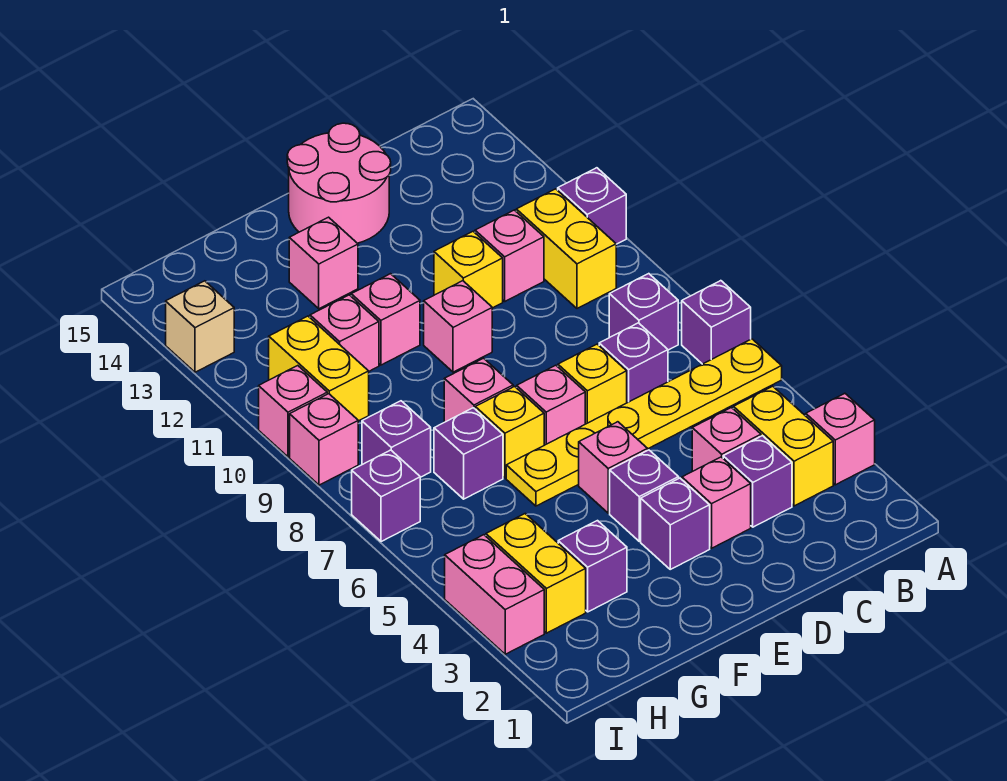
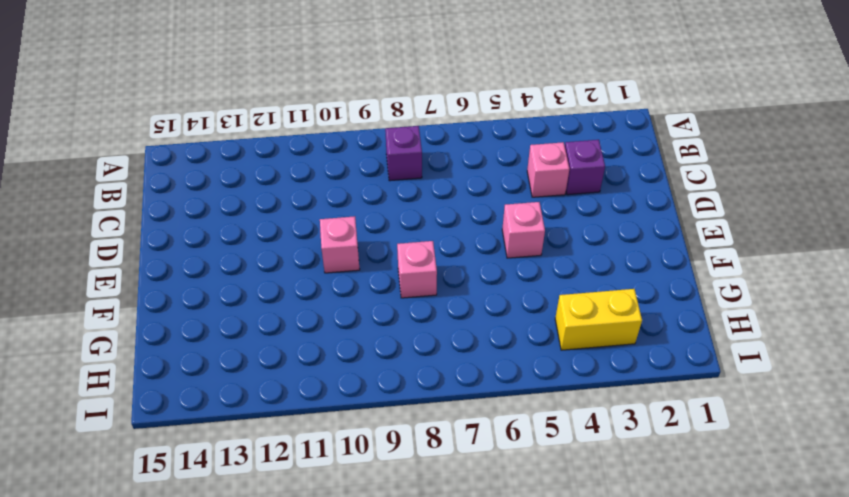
none -> pink brick A3 level 1
none -> yellow plate A6:F6 level 1
none -> purple brick A7 level 1
none -> purple brick A11 level 1

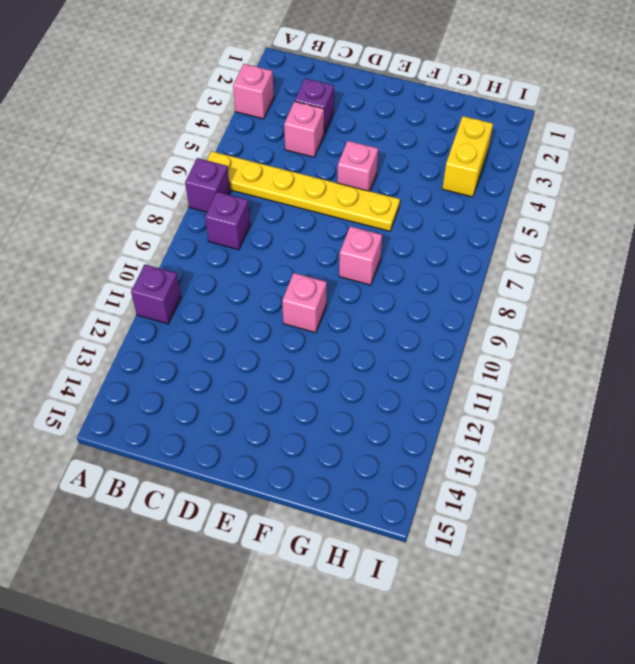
none -> yellow brick B3:B4 level 1
none -> yellow brick B10:B11 level 1
none -> purple brick C7 level 1
none -> pink brick C11 level 1

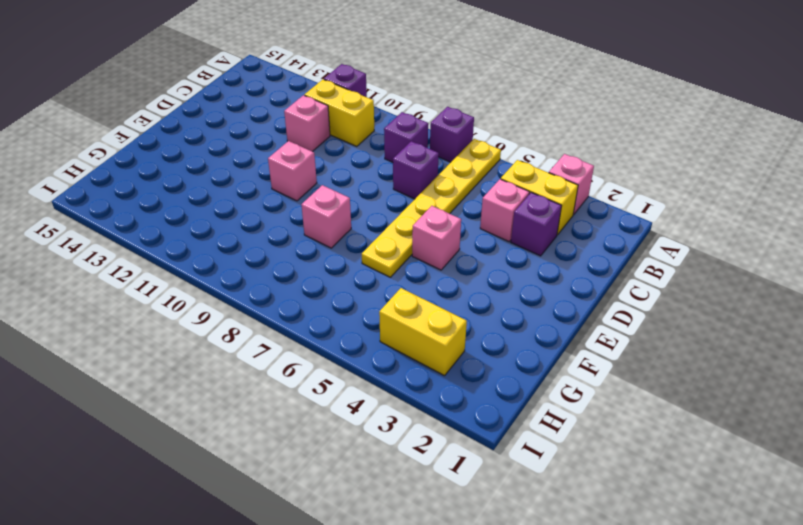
none -> pink brick D3 level 1
none -> yellow brick D7 level 1
none -> yellow brick D11 level 1
none -> pink round brick D14:E15 level 1

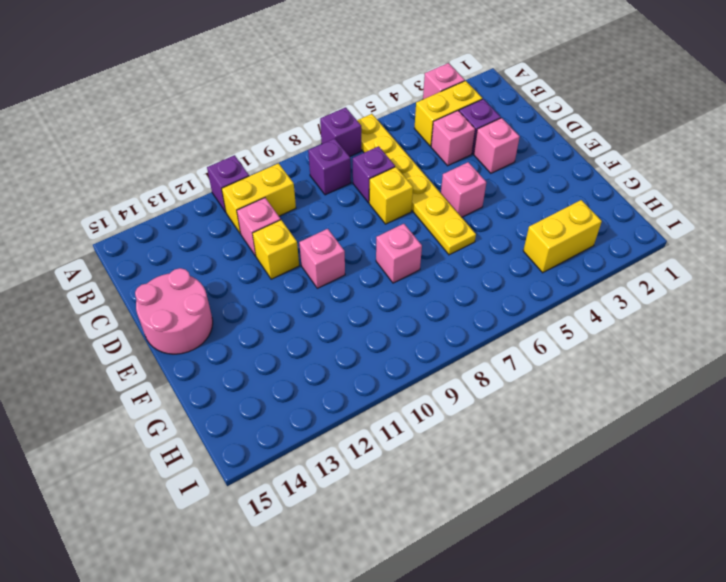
none -> purple brick E3 level 1
none -> purple brick E4 level 1
none -> pink brick E7 level 1
none -> yellow brick F7 level 1

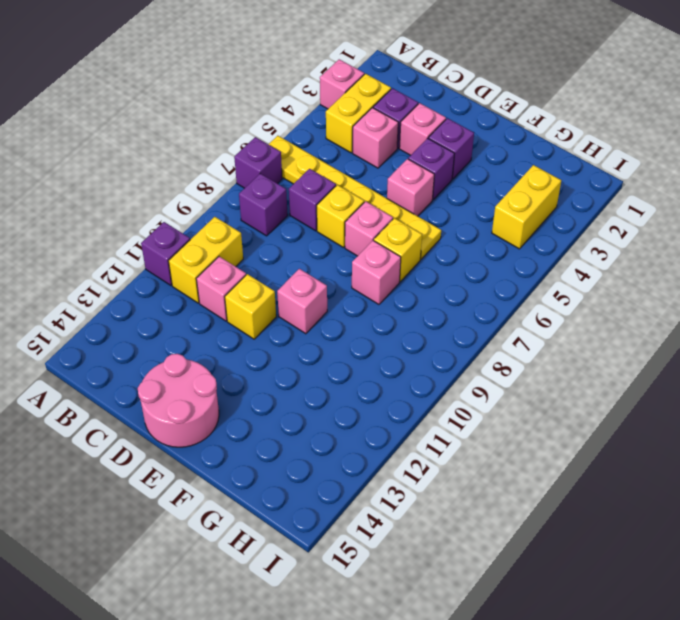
none -> pink brick F11 level 1
none -> pink brick F13 level 1
none -> purple brick G3 level 1
none -> purple brick G7 level 1

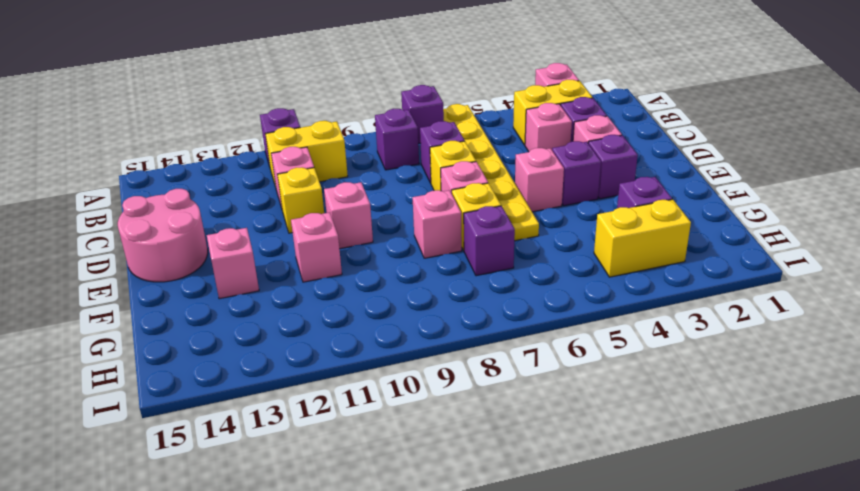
none -> pink brick G11 level 1
none -> purple brick H8 level 1
none -> yellow brick H10:H11 level 1
none -> pink brick I3:I4 level 1

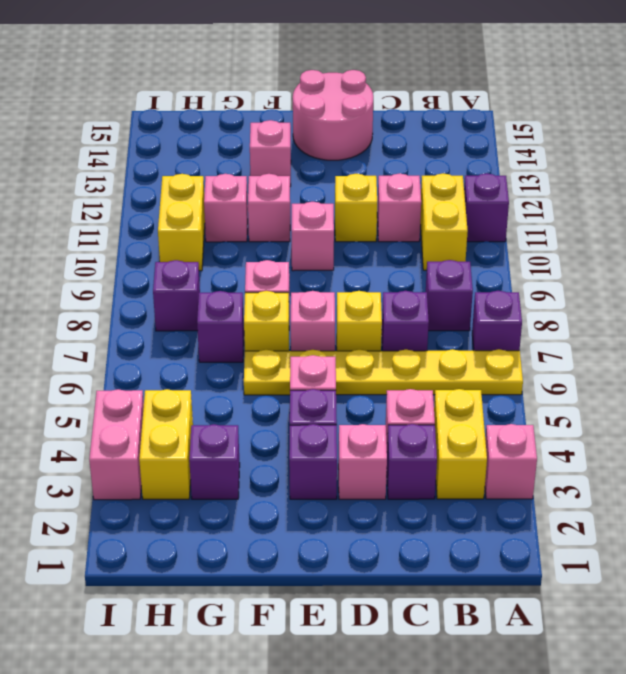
none -> purple brick I7 level 1
none -> pink brick I9 level 1
none -> pink brick I10 level 1
none -> tan brick I13 level 1

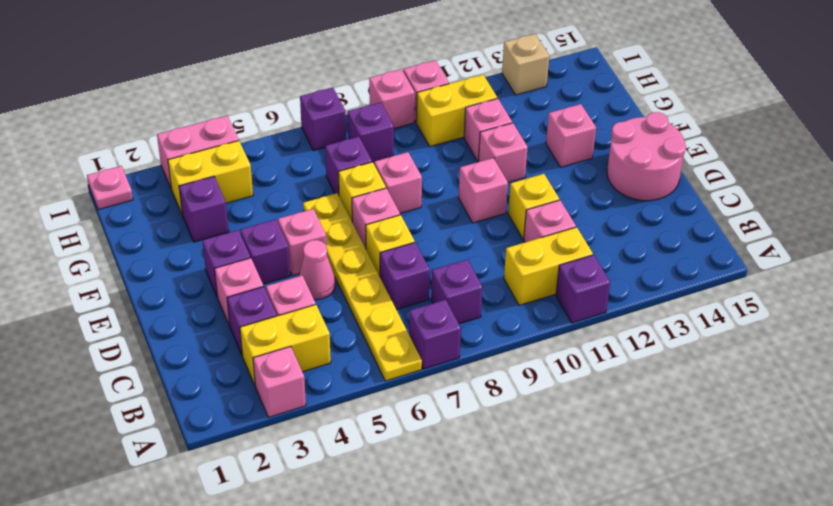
pink cone D5 level 1 -> none
pink plate I1 level 1 -> none

